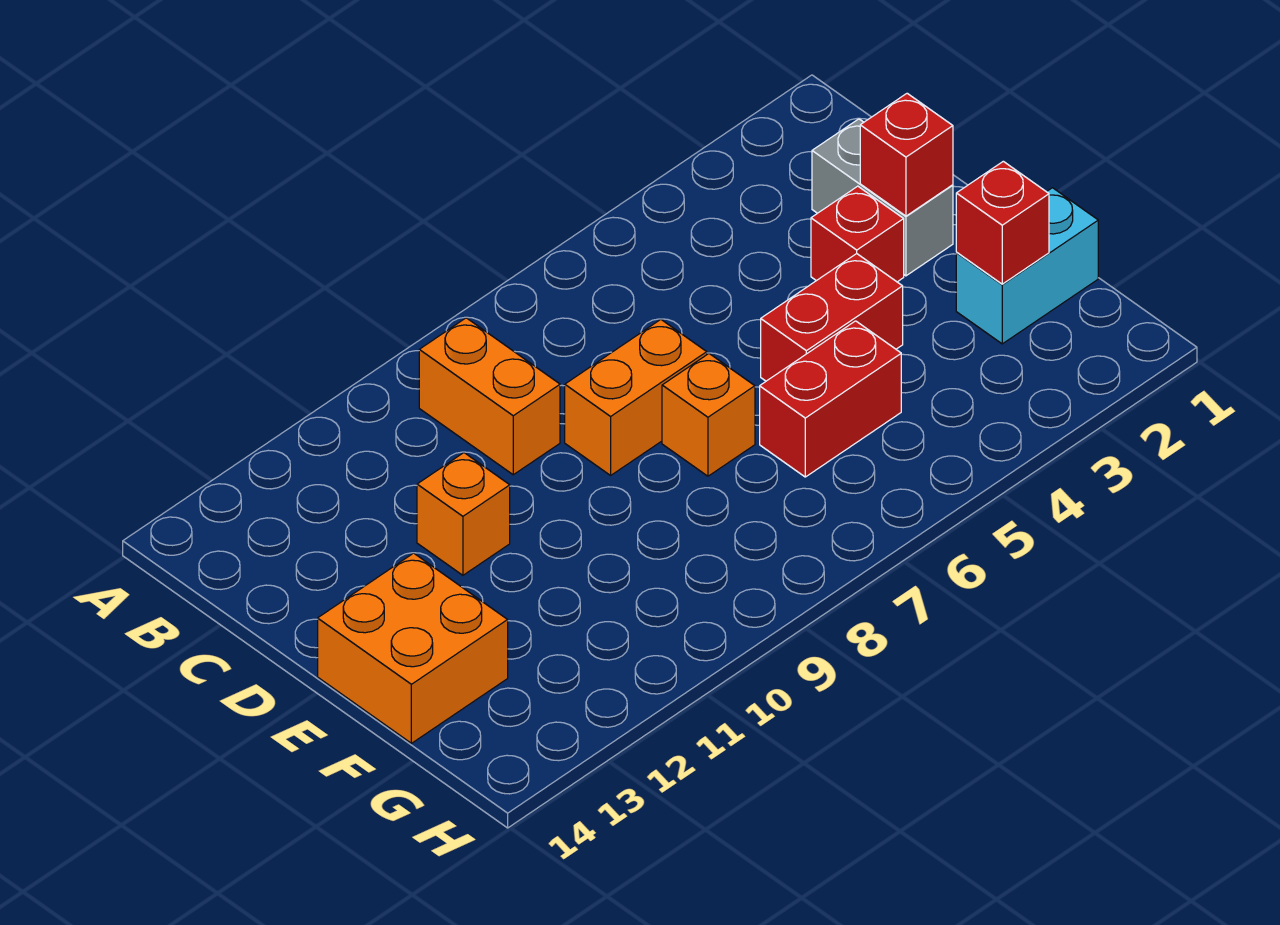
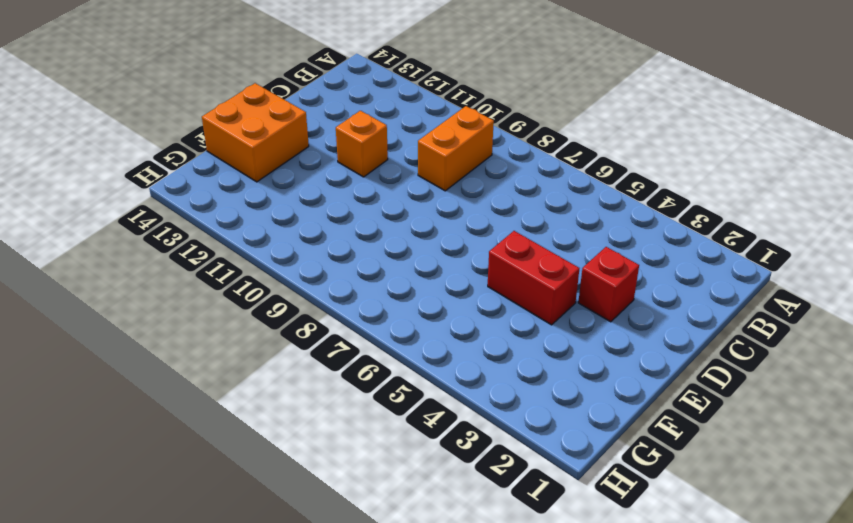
none -> grey brick C2:D2 level 1
none -> orange brick D7:D8 level 1
none -> orange brick E7 level 1

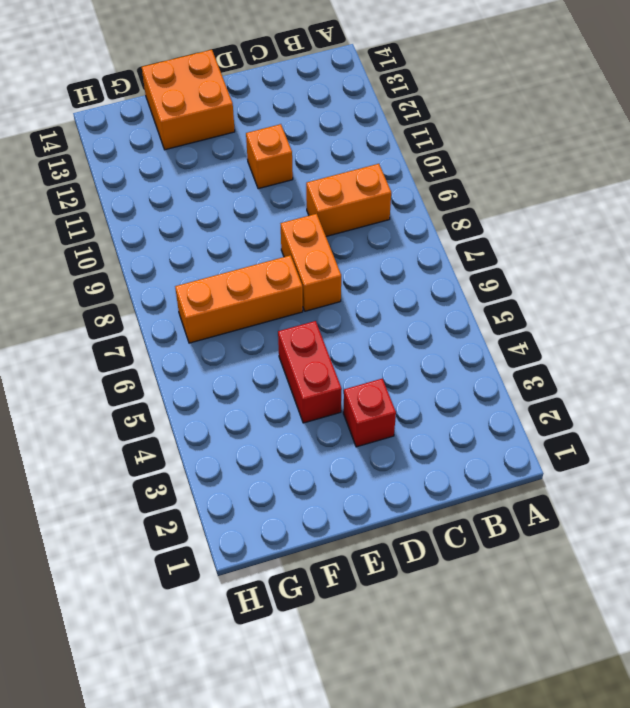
orange brick E7:G7 level 1 -> orange brick E7 level 1
none -> grey brick C2:D2 level 1
none -> cyan brick F1:F2 level 1
none -> red brick F5:F6 level 1

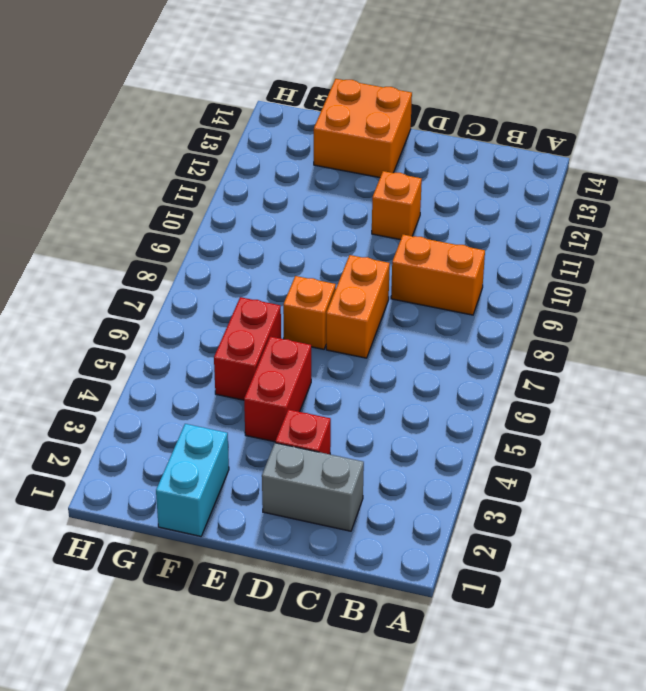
none -> red brick D2 level 2
none -> red brick F2 level 2

